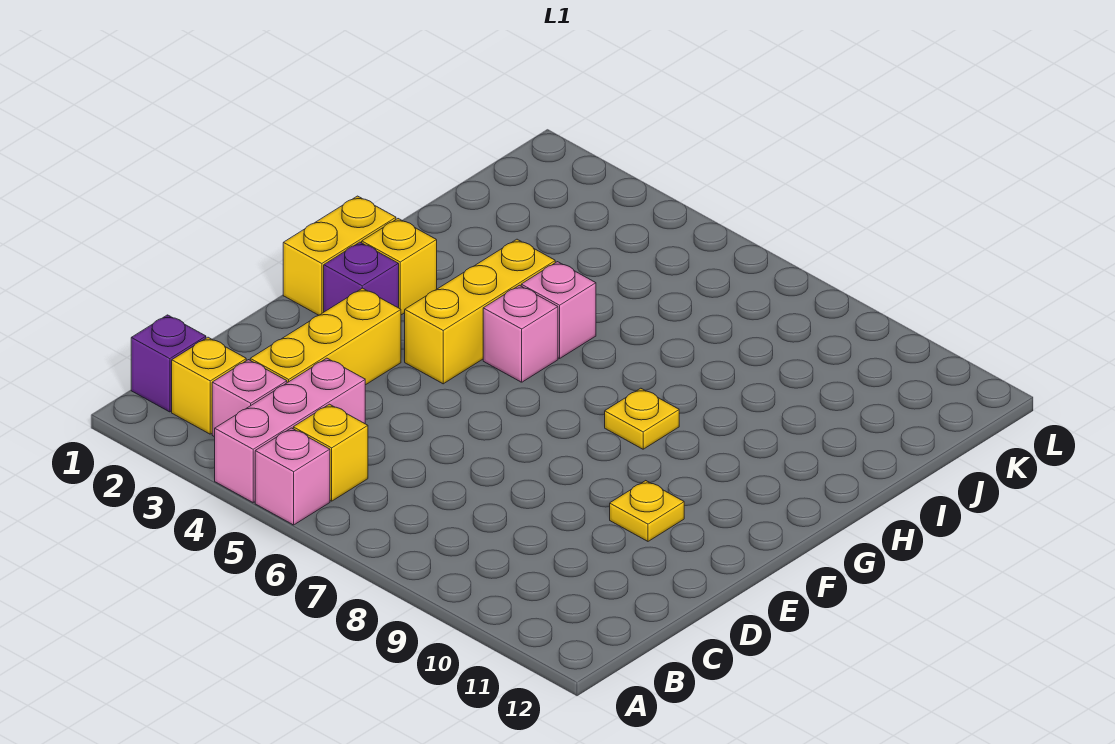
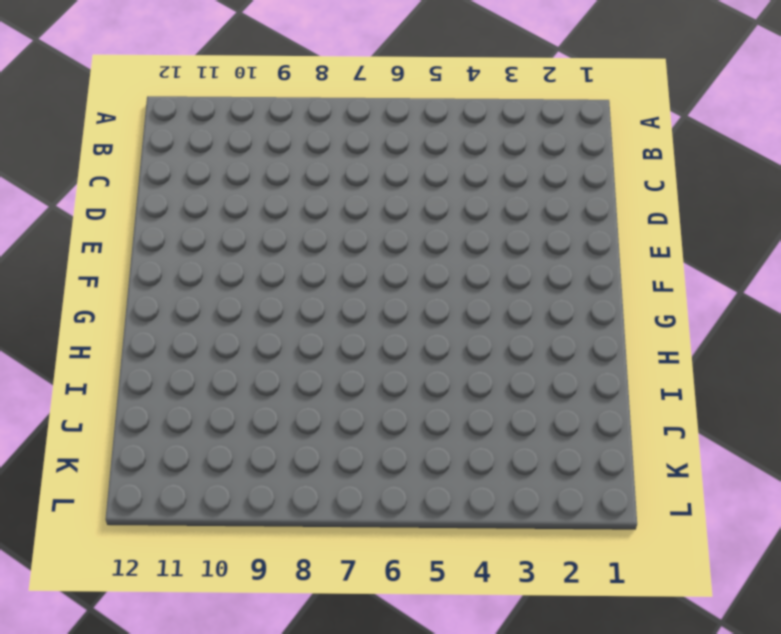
none -> pink brick A4:C4 level 1
none -> pink brick A5 level 1
none -> purple brick B1 level 1

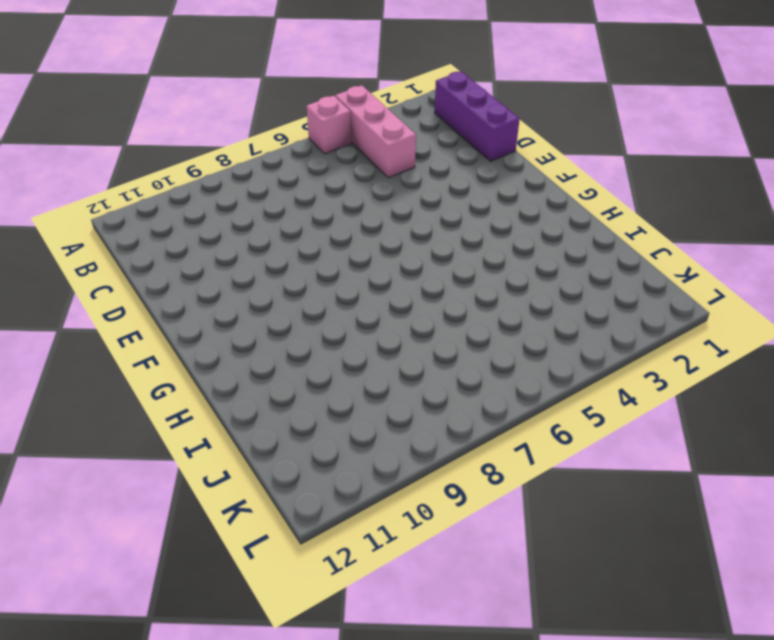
purple brick B1:D1 level 1 -> purple brick B1 level 1
none -> yellow brick B2 level 1
none -> pink brick B3 level 1
none -> yellow brick B5 level 1

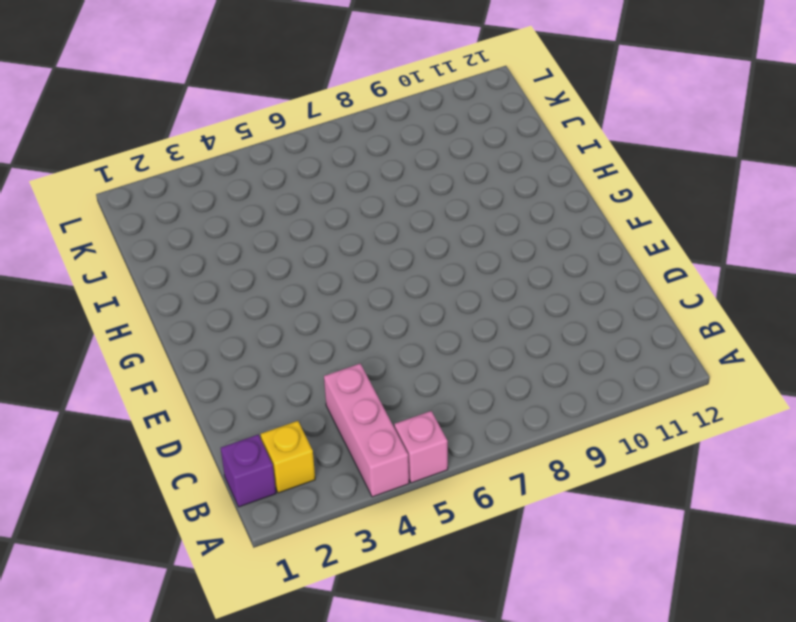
none -> pink brick B3 level 1
none -> yellow brick B5 level 1
none -> yellow brick C3:E3 level 1

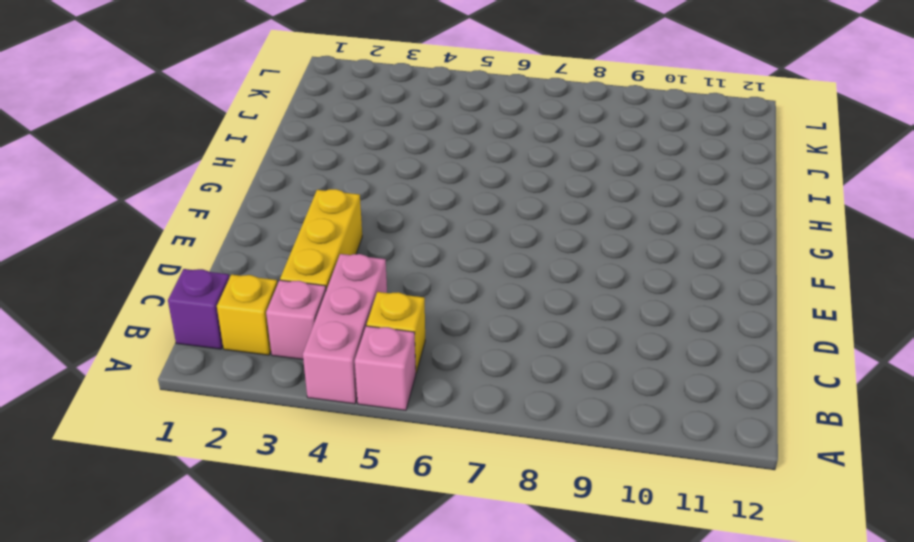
none -> yellow plate E10 level 1
none -> yellow brick F1:G1 level 1
none -> purple brick F2 level 1

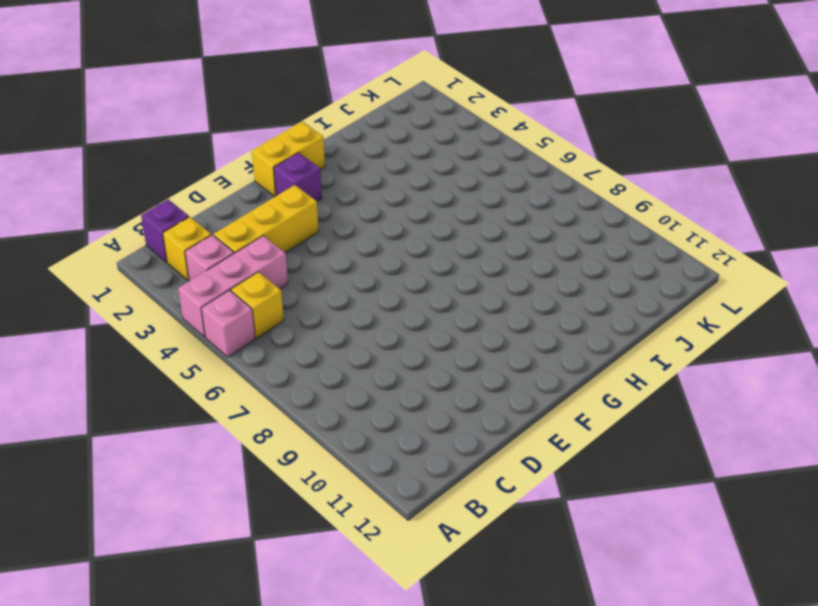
none -> yellow plate E10 level 1
none -> yellow brick F4:H4 level 1
none -> yellow brick G2 level 1

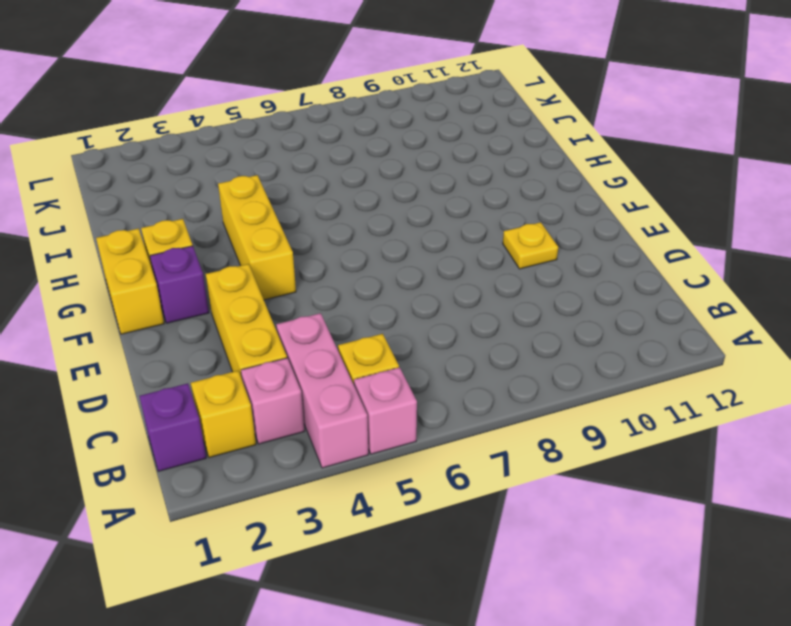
none -> pink brick G5 level 1
none -> yellow plate G8 level 1
none -> pink brick H5 level 1

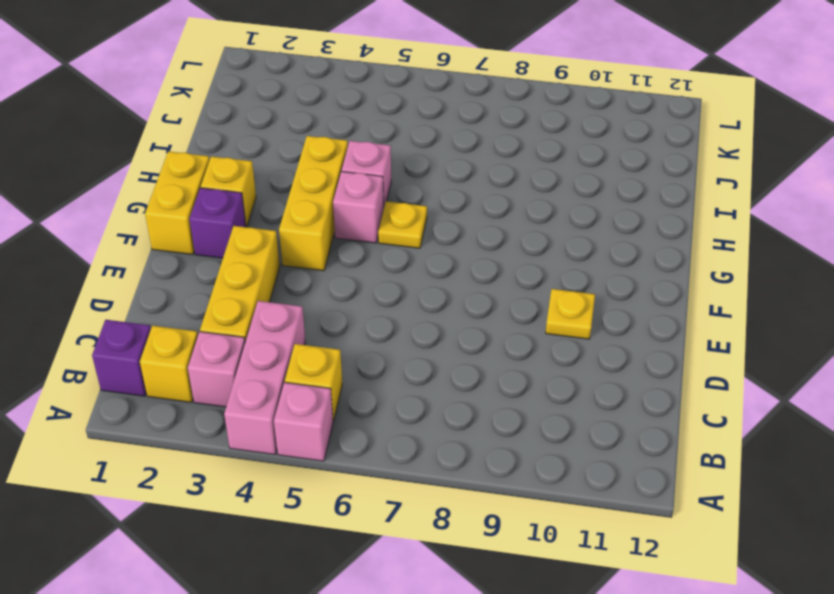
yellow plate G6 level 1 -> yellow plate G8 level 1

